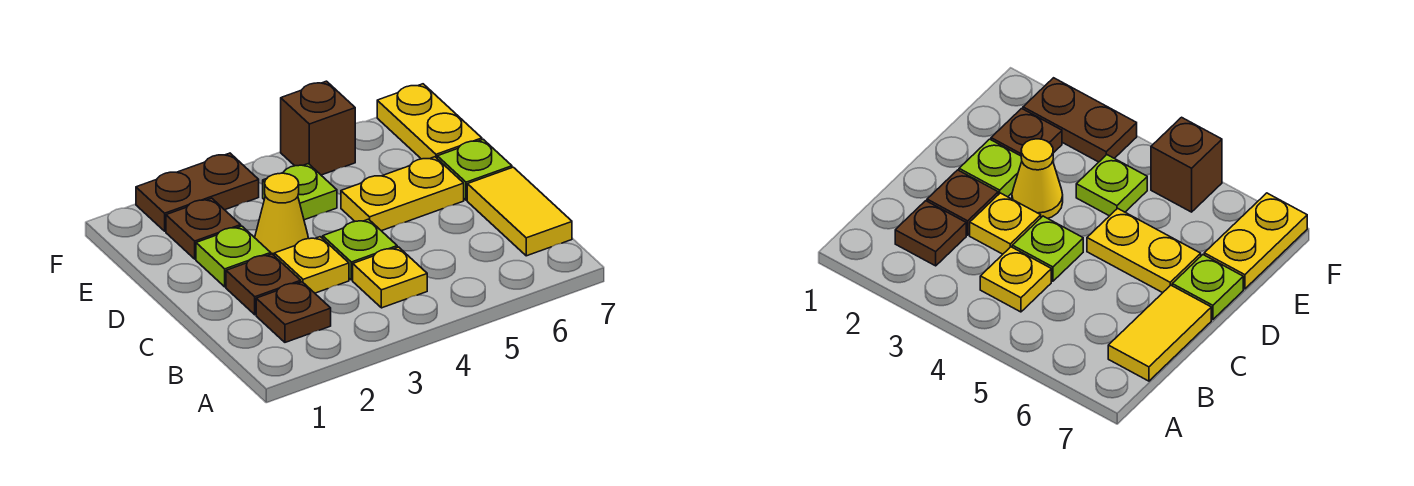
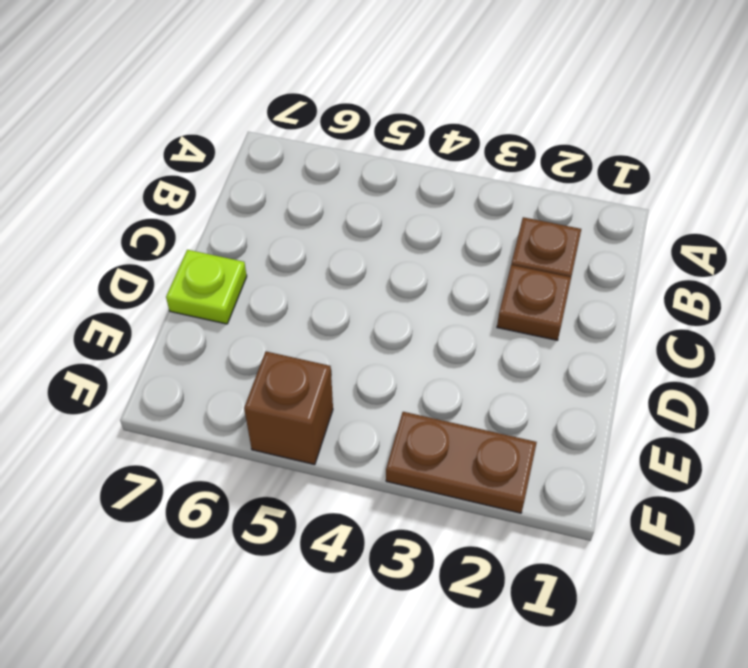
none -> yellow plate B4 level 1
none -> yellow tile B7:C7 level 1
none -> yellow plate C3 level 1

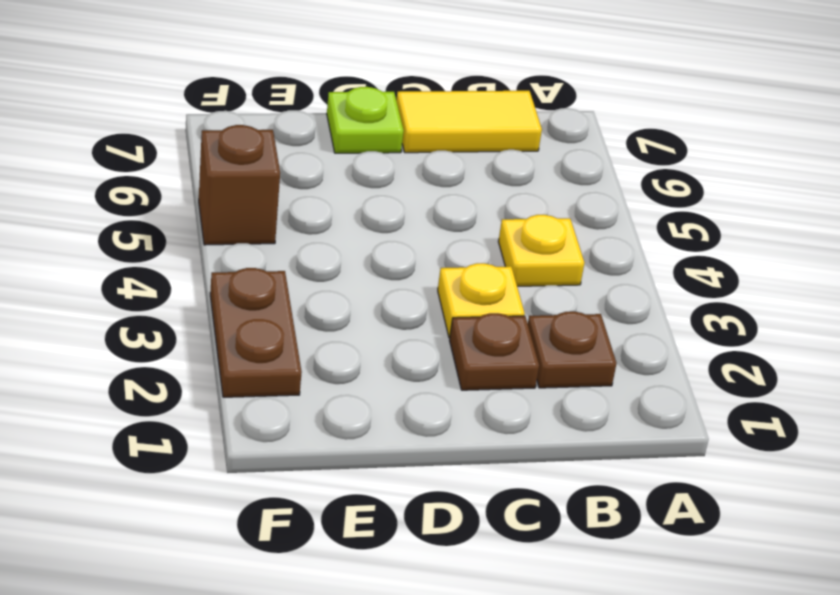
none -> lime plate C4 level 1
none -> lime plate D2 level 1
none -> yellow cone D3 level 1

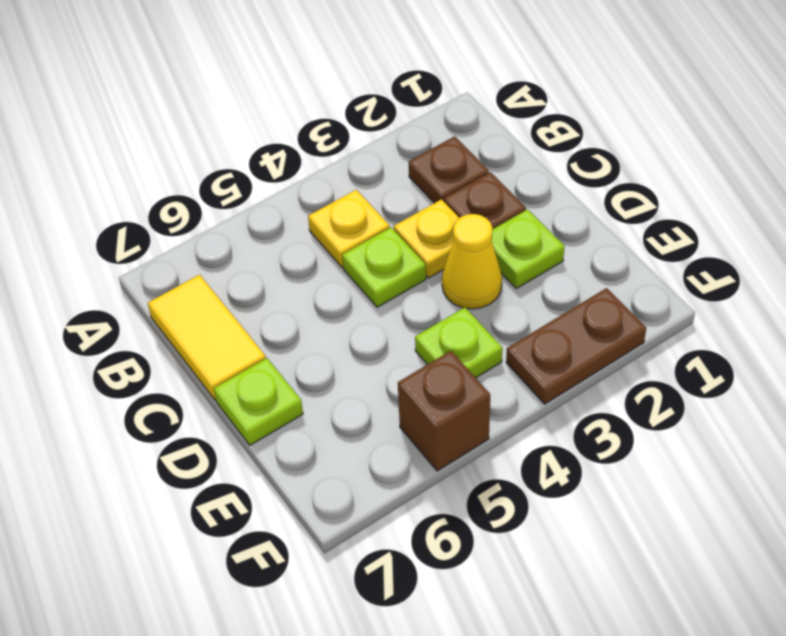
none -> yellow plate D5:D6 level 1
none -> brown plate E2 level 1
none -> yellow plate E7:F7 level 1

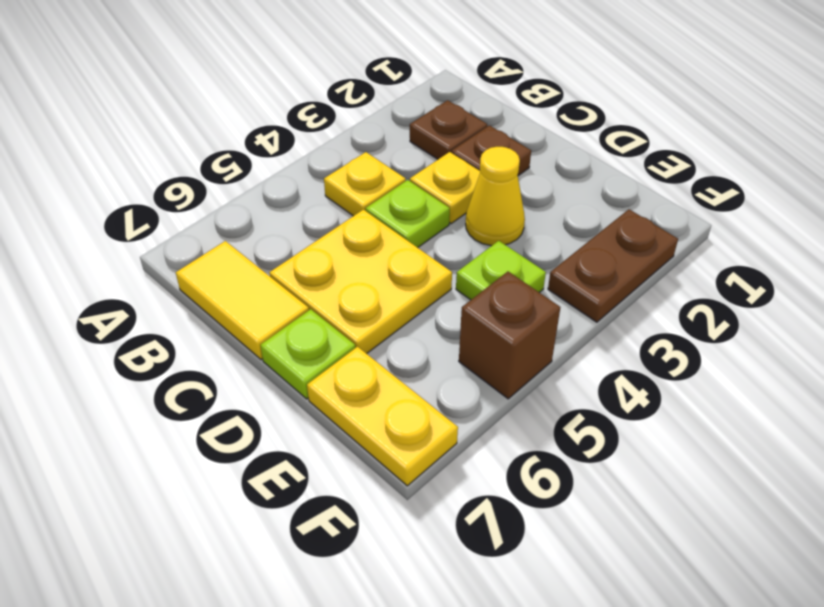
yellow plate C5:D6 level 1 -> yellow plate D5:D6 level 1
none -> lime plate D2 level 1
none -> brown plate E2 level 1

